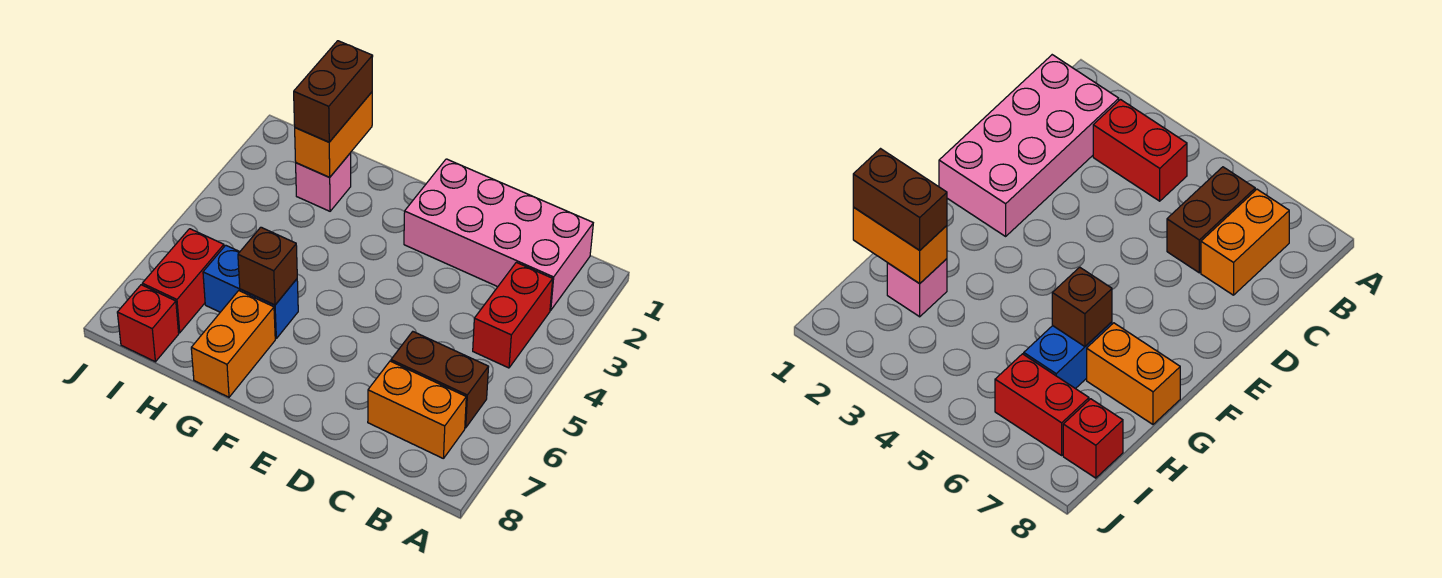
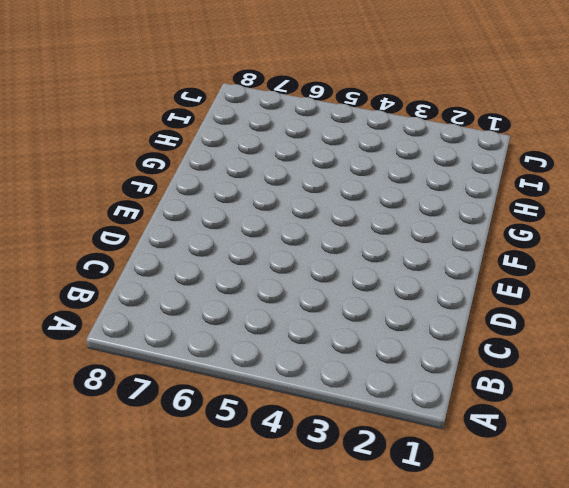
none -> pink brick B1:E2 level 1
none -> red brick B3:B4 level 1
none -> brown brick B6:C6 level 1

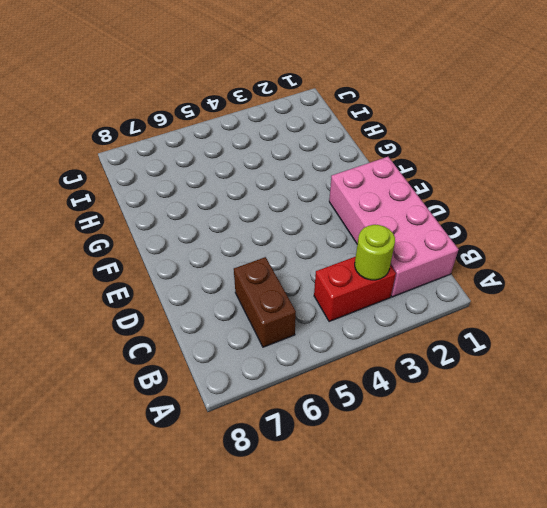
lime round brick B3 level 2 -> none
none -> orange brick B7:C7 level 1
none -> blue brick G6:H6 level 1
none -> orange brick G7:G8 level 1

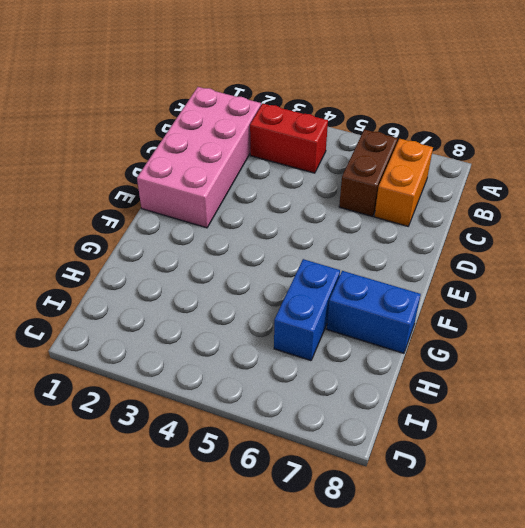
blue brick G7:G8 level 1 -> orange brick G7:G8 level 1
none -> pink brick H2 level 1
none -> red brick I6:I7 level 1
none -> red brick I8 level 1

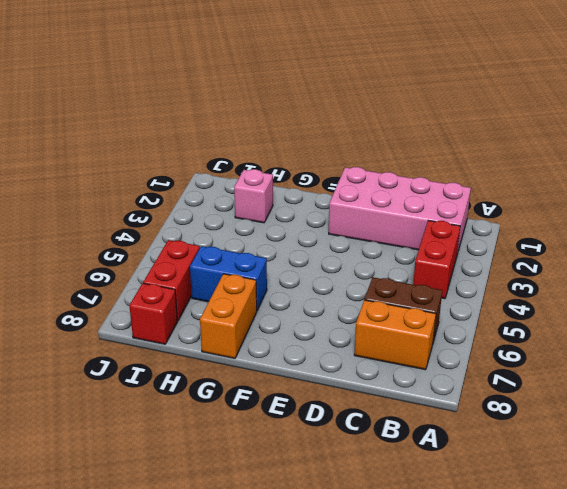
none -> brown brick G6 level 2
none -> orange brick H1:H2 level 2
none -> brown brick H1:H2 level 3

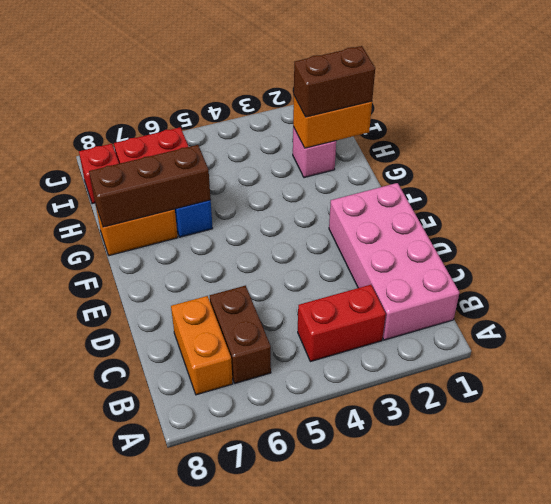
brown brick G6:G8 level 2 -> brown brick G6 level 2

